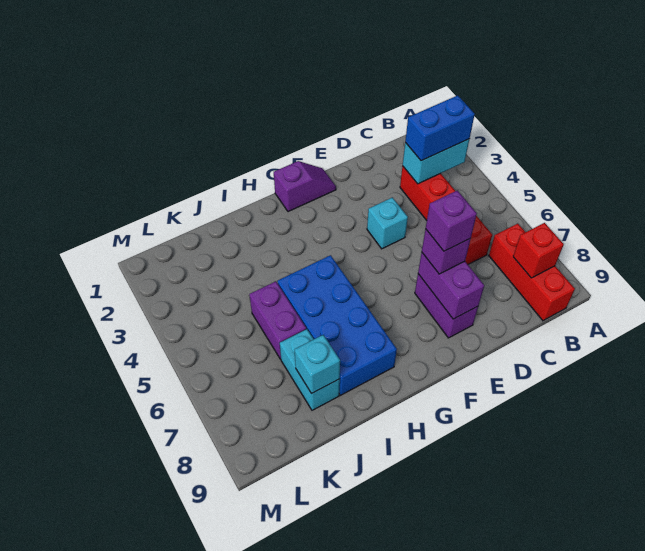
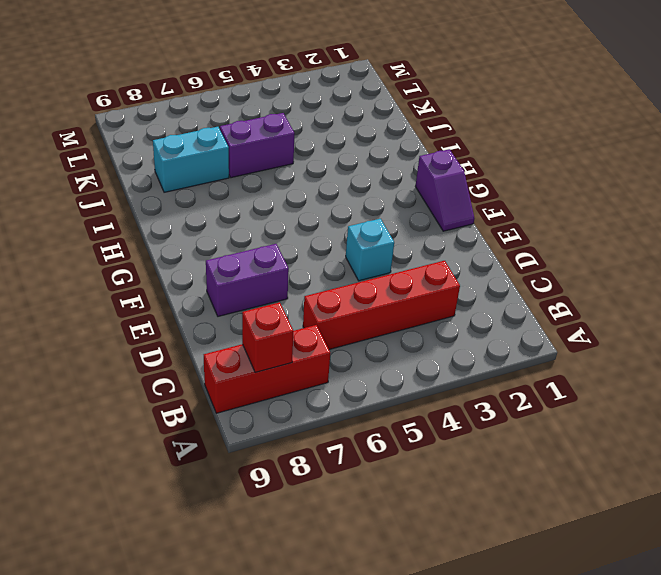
none -> blue brick H5:I8 level 1
none -> cyan brick B3:C3 level 2
none -> purple brick E7:E8 level 2

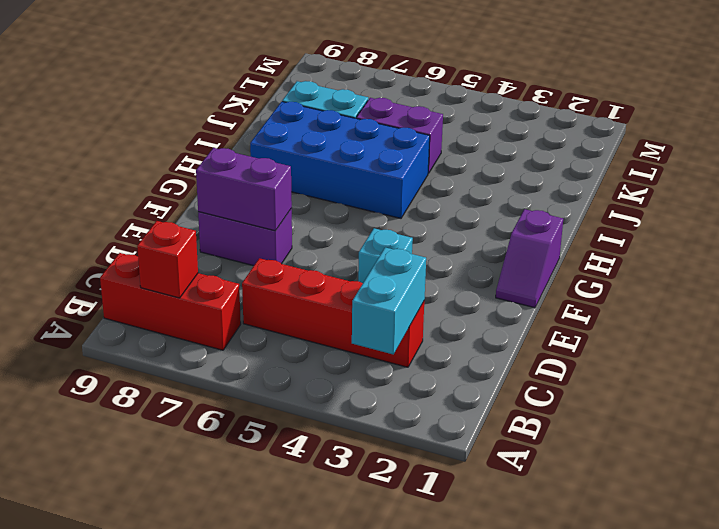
none -> cyan brick J8 level 2
none -> blue brick B3:C3 level 3
none -> purple brick E7 level 3

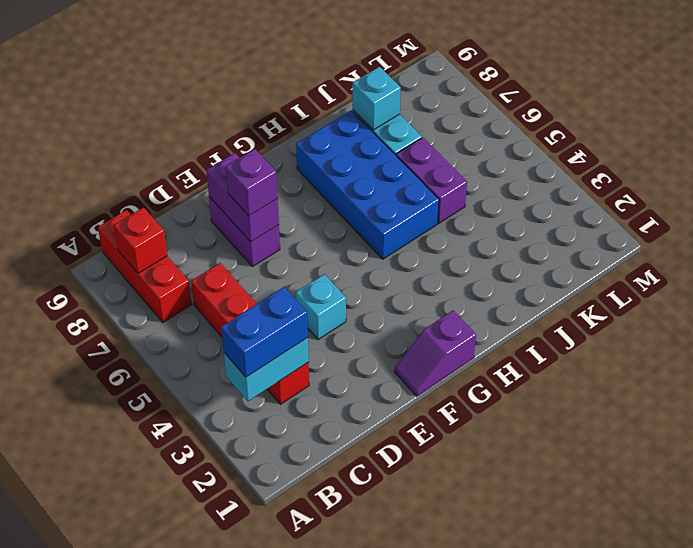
none -> purple brick E7 level 4

